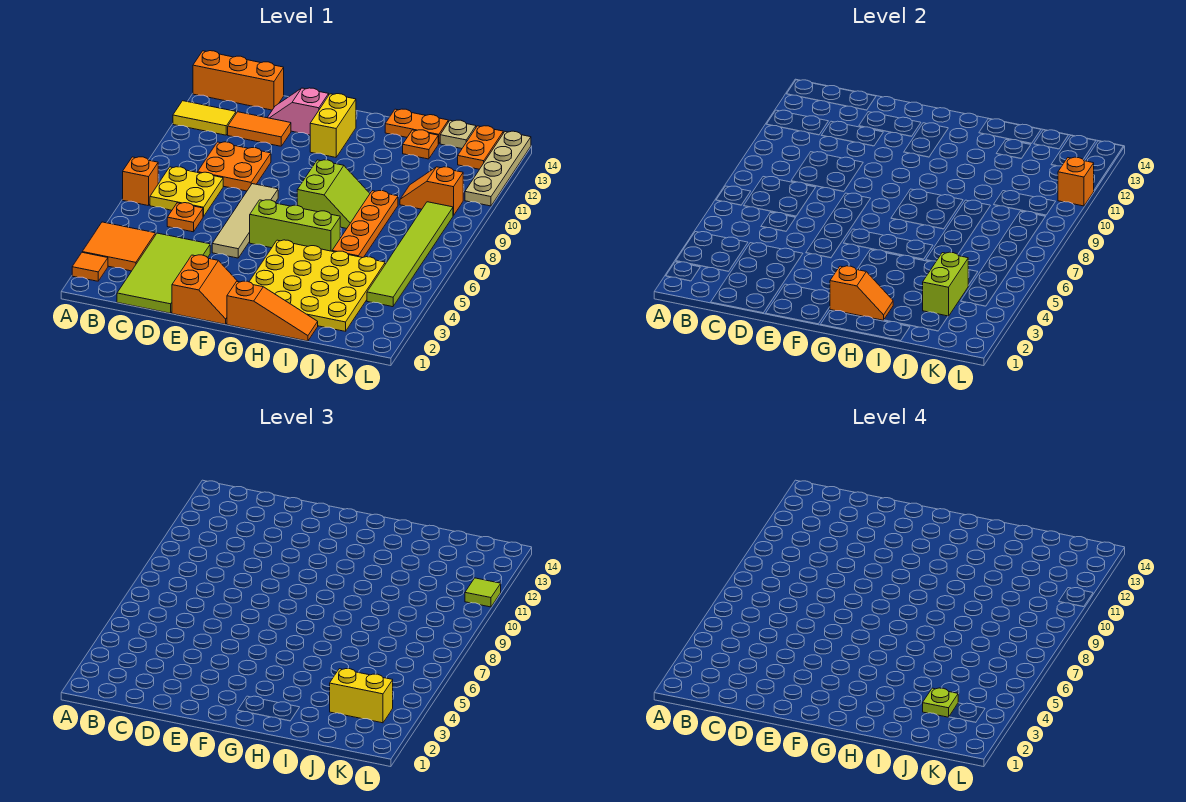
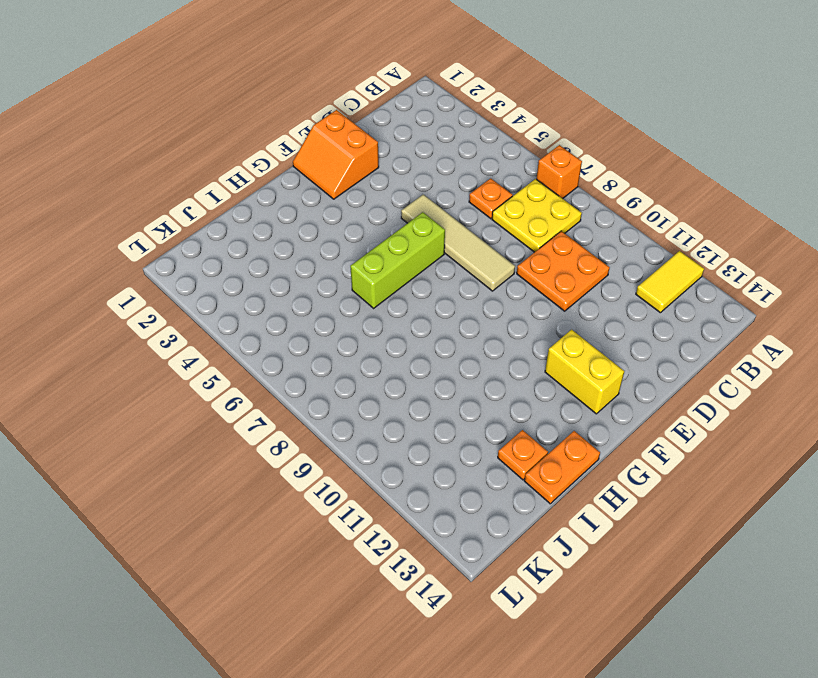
none -> orange tile A2 level 1
none -> orange tile A3:B4 level 1
none -> orange brick A14:C14 level 1
none -> lime tile C1:D4 level 1

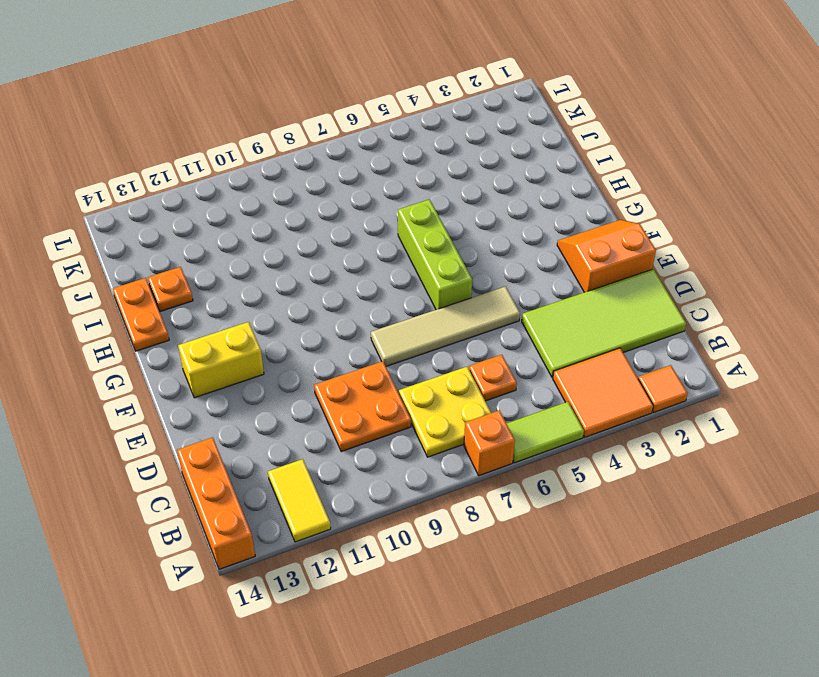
lime tile A5:A6 level 1 -> none
none -> orange tile C12:D12 level 1
none -> pink slope D13:E13 level 1 top E
none -> orange slope G1:I1 level 1 top G
none -> yellow plate G2:J5 level 1

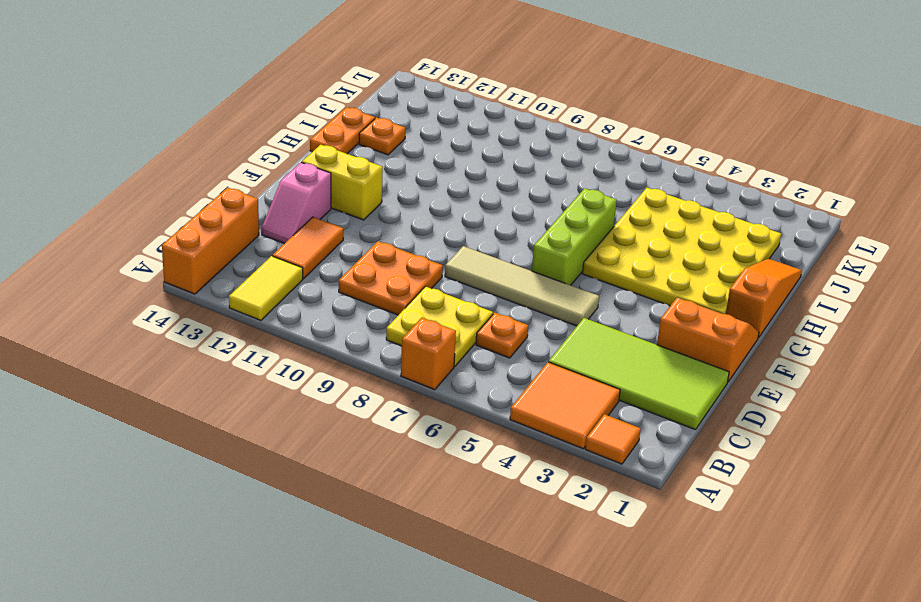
none -> lime slope G8:H9 level 1 top G
none -> orange plate I6:I9 level 1
none -> orange slope J10:K10 level 1 top K
none -> tan plate J14 level 1

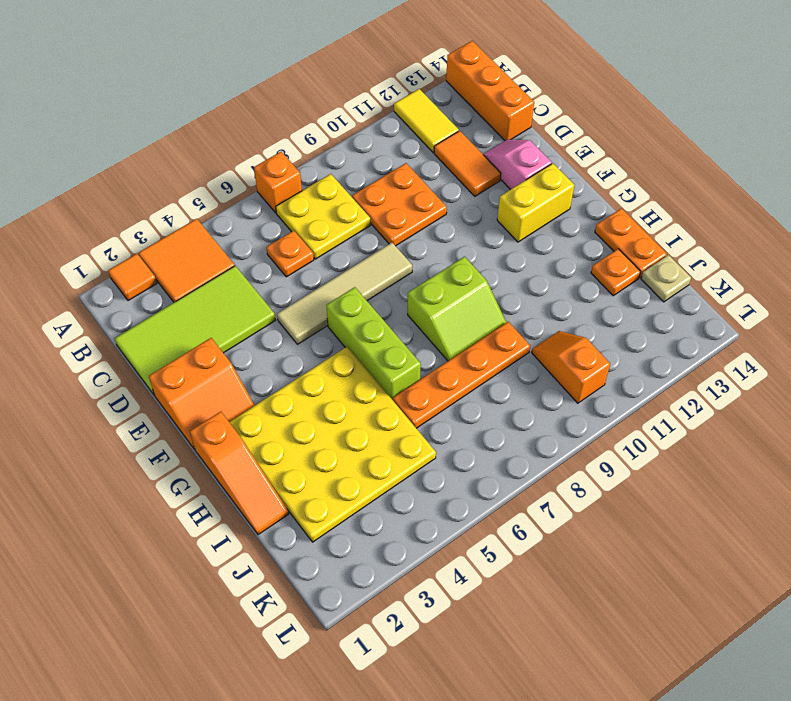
none -> lime tile K4:K9 level 1
none -> orange plate K13:K14 level 1
none -> tan plate L11:L14 level 1
none -> orange slope G2:H2 level 2 top G

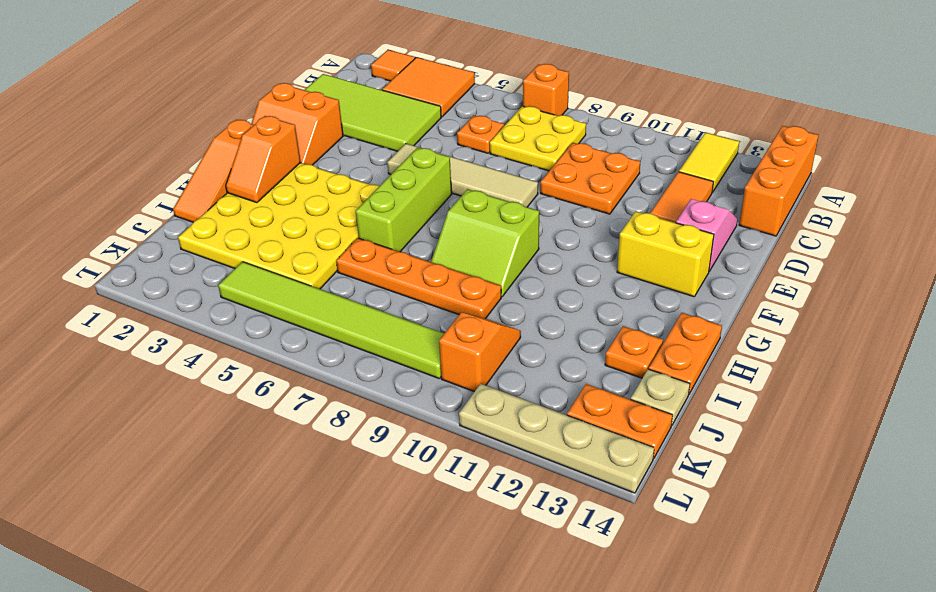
none -> lime brick J3:J4 level 2
none -> orange brick L11 level 2
none -> yellow brick J3:K3 level 3
none -> lime tile L11 level 3

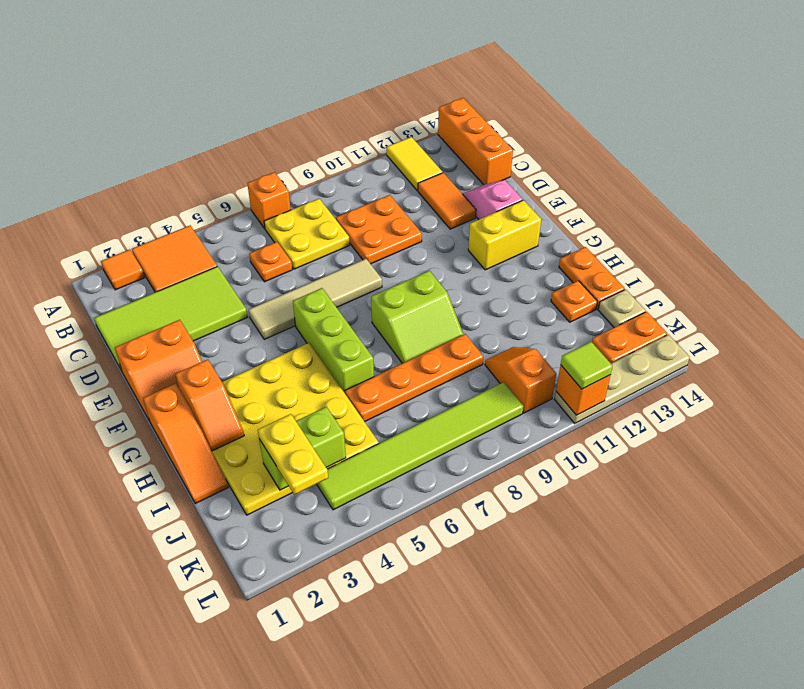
yellow plate J3:K3 level 3 -> yellow brick J3:K3 level 3
none -> lime plate J3 level 4

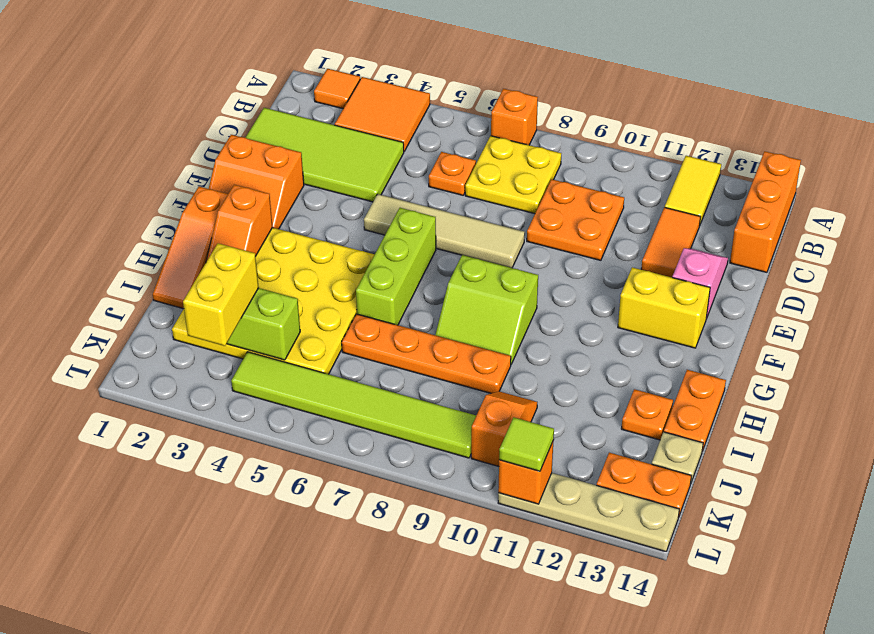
none -> lime plate J3 level 4

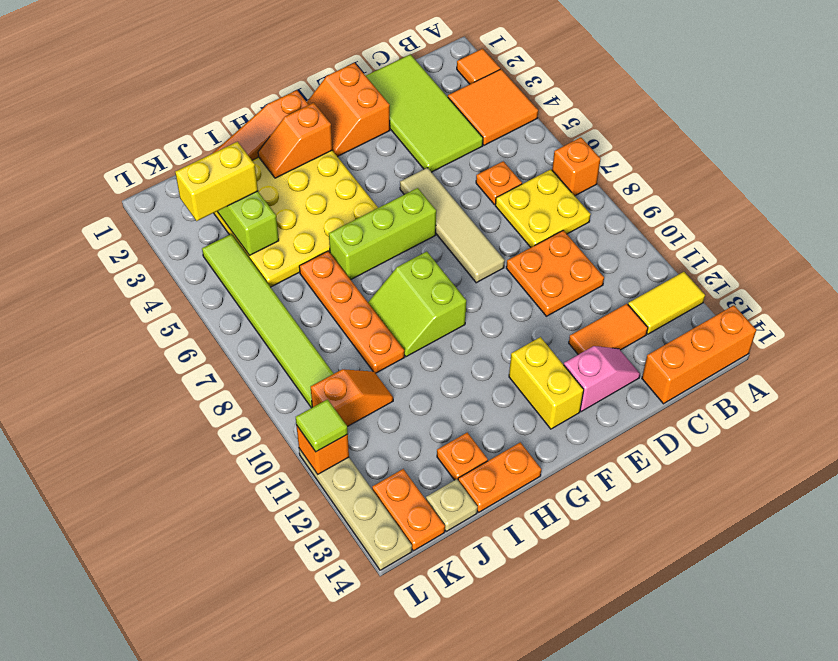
none -> lime plate J3 level 4

